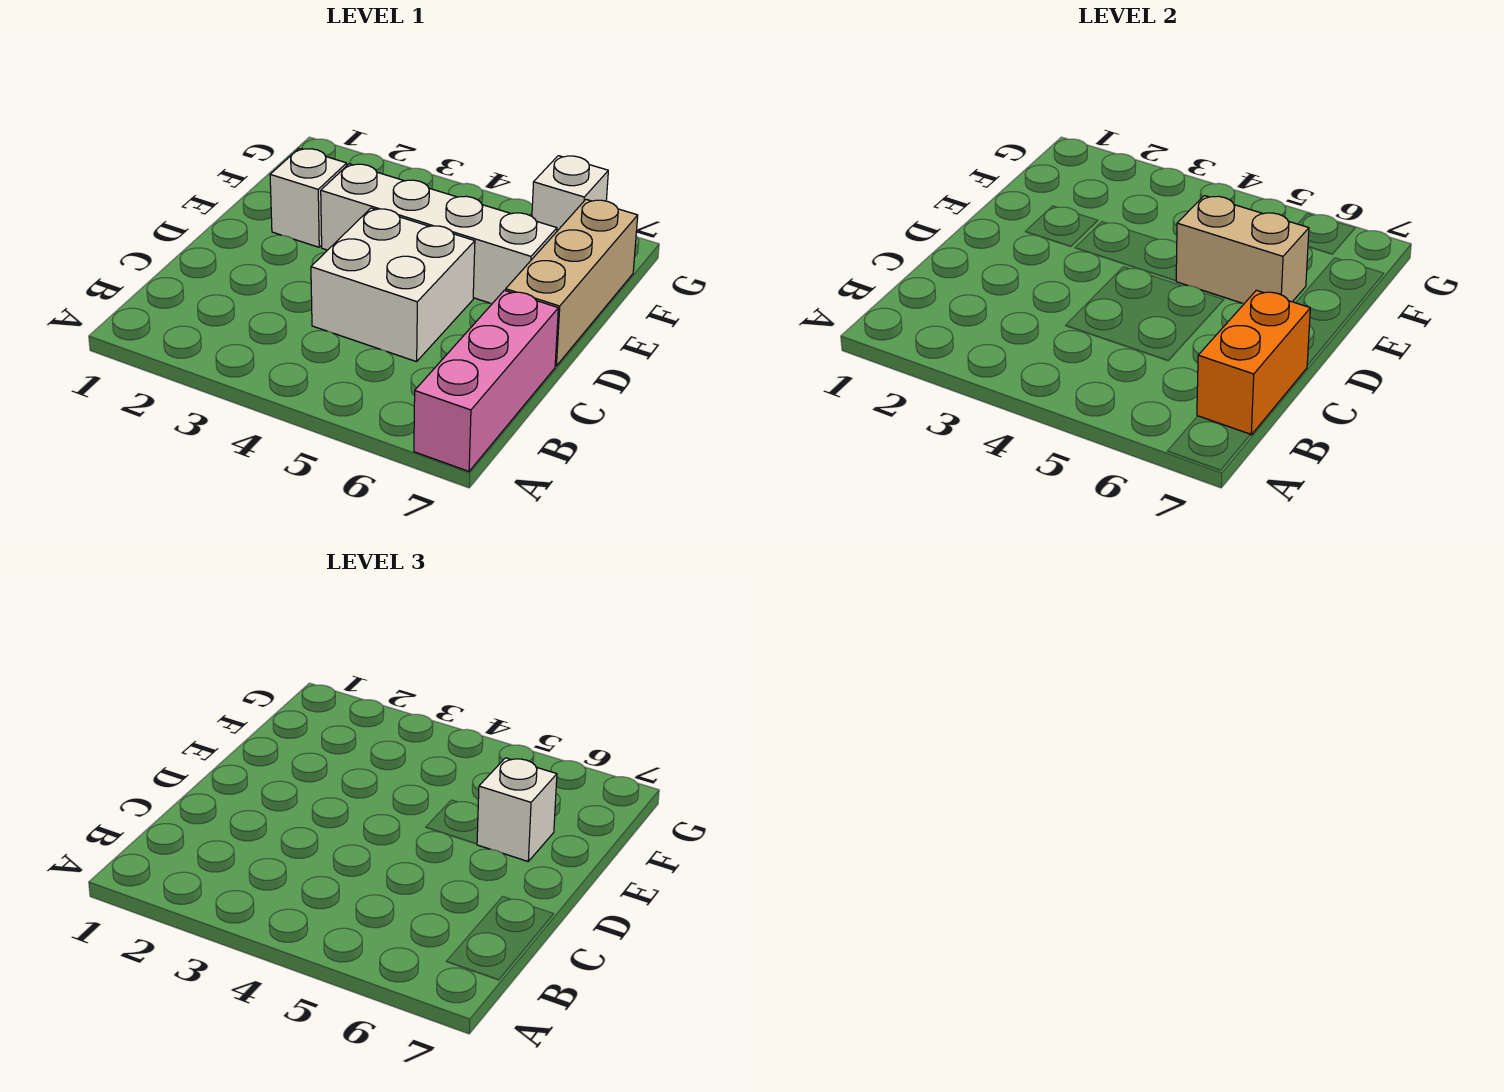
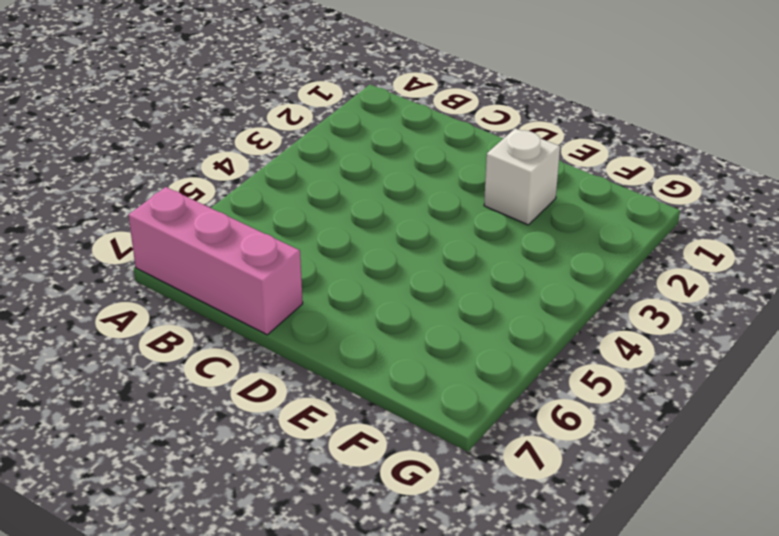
none -> white brick C4:D5 level 1
none -> tan brick D7:F7 level 1

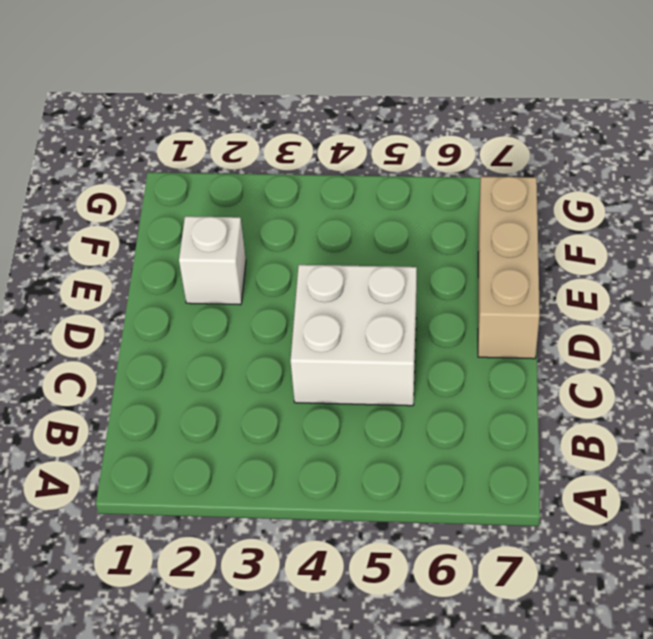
none -> pink brick A7:C7 level 1
none -> white brick E3:E6 level 1

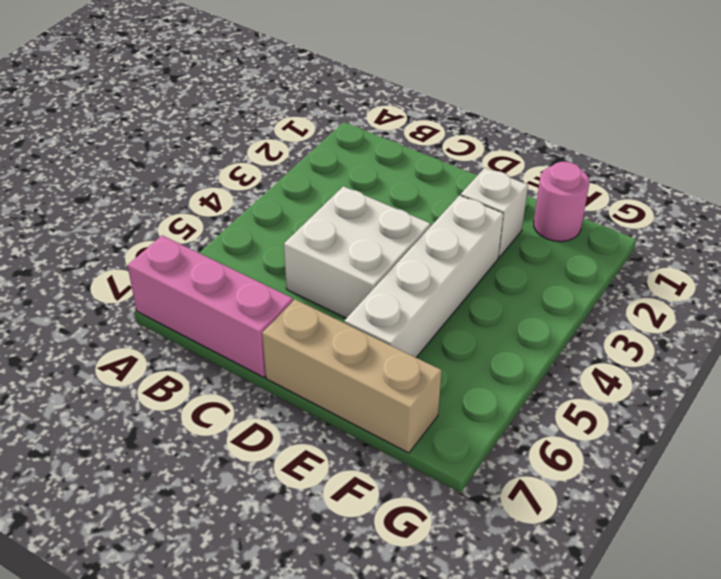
pink round brick F1 level 1 -> none
none -> white brick G6 level 1
none -> orange brick B7:C7 level 2

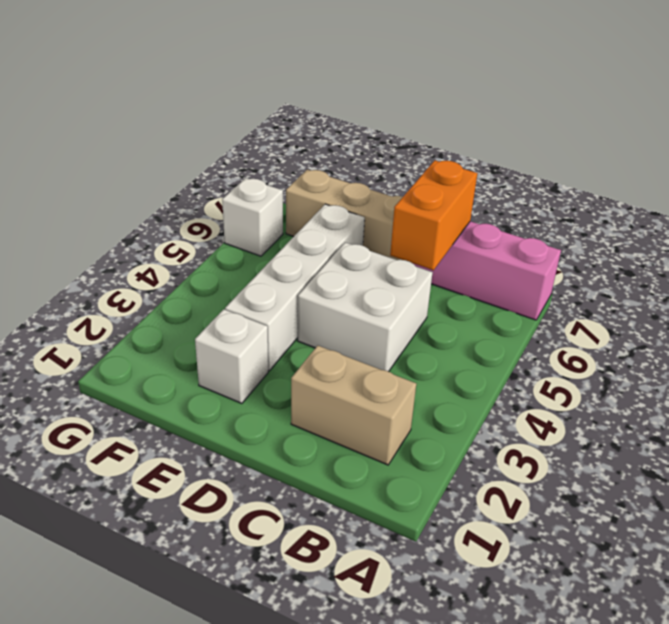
tan brick B2:C2 level 1 -> tan brick E5:E6 level 2
orange brick C6:C7 level 2 -> orange brick B7:C7 level 2
none -> white brick E6 level 3

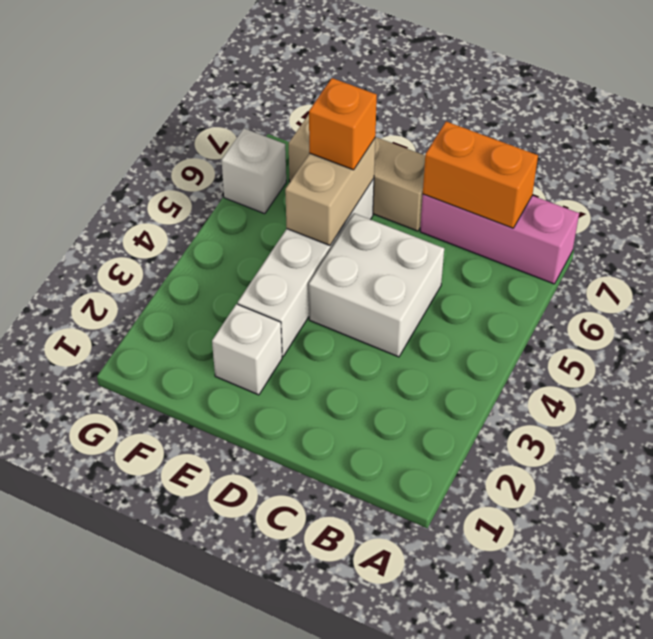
orange brick E6 level 3 -> white brick E6 level 3

